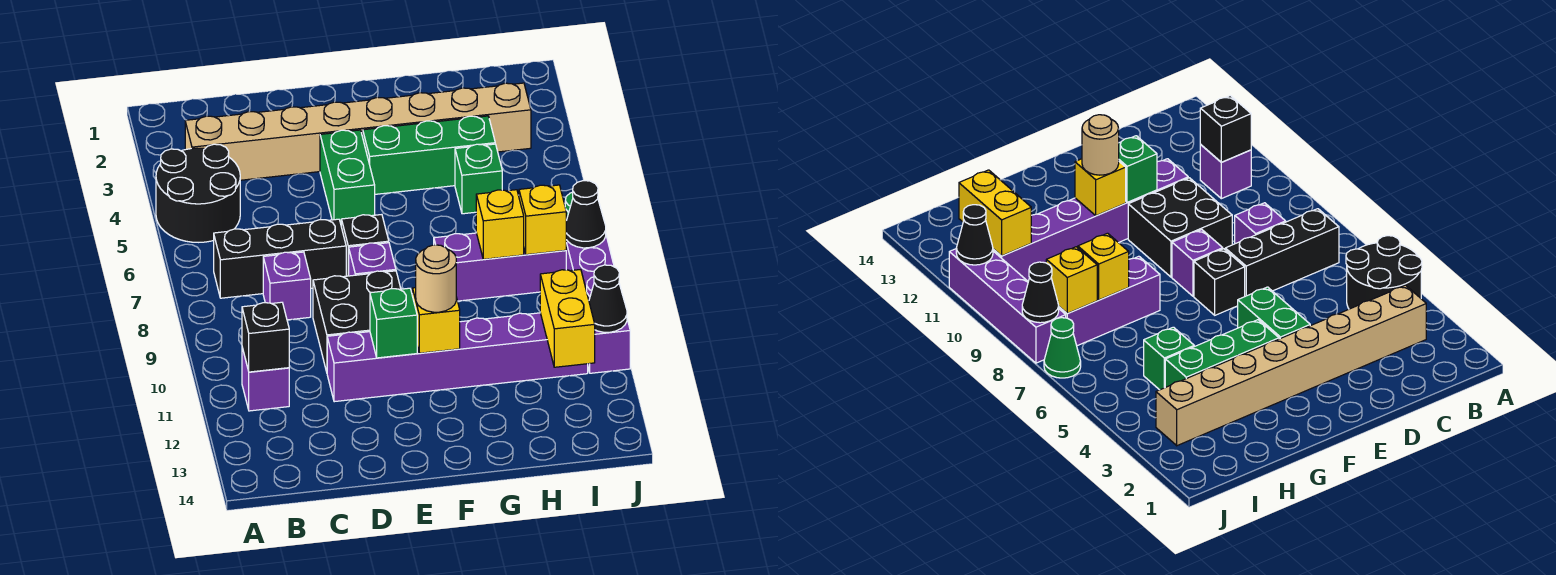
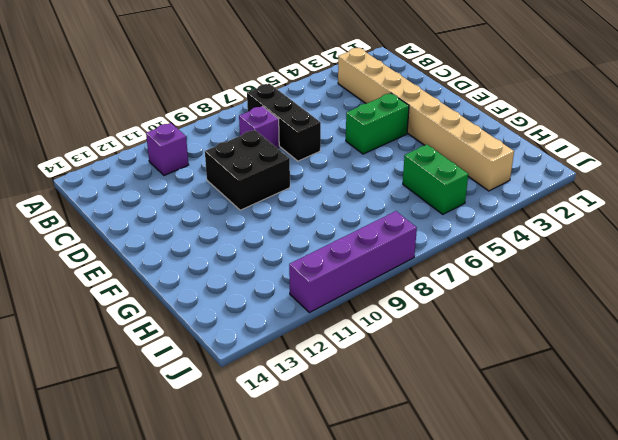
green brick H5:I5 level 1 -> green brick H5 level 1
none -> black round brick A4:B5 level 1
none -> purple brick D11:I11 level 1
none -> black brick E7 level 1

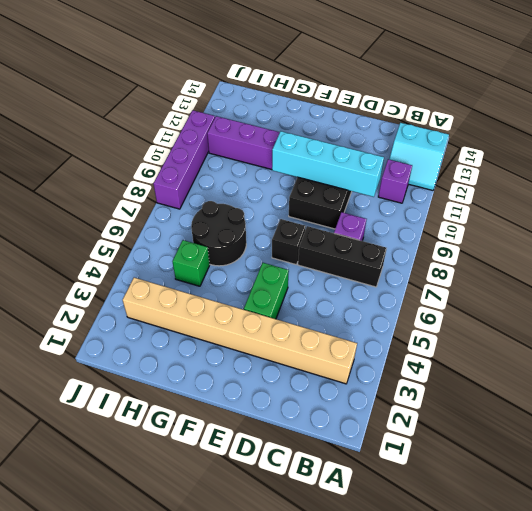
cyan slope A12:B13 level 1 top 13 -> none
cyan brick C10:F10 level 2 -> none
black round brick G6:H7 level 1 -> black round brick A4:B5 level 1
none -> purple brick E8 level 1
none -> green brick F4:H4 level 1
none -> purple brick G8:I8 level 1

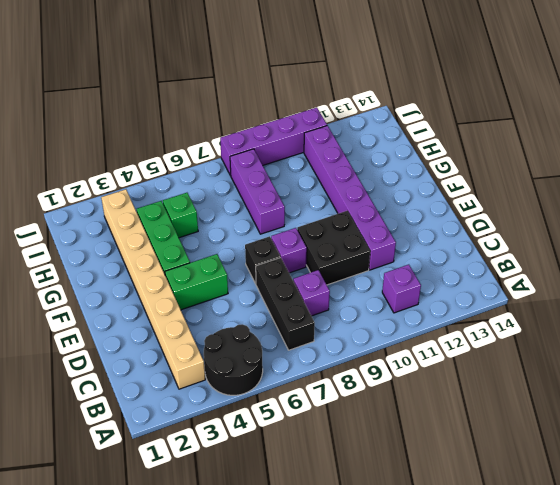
none -> green cone J7 level 1
none -> black brick B11 level 2
none -> green brick E11 level 2

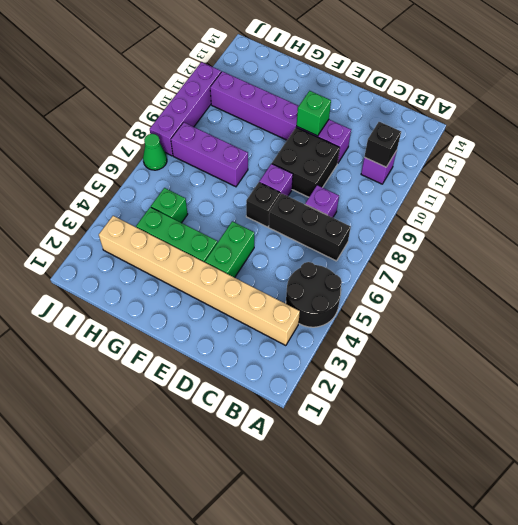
none -> yellow brick F11 level 2
none -> yellow brick H8 level 2
none -> yellow brick I8 level 2

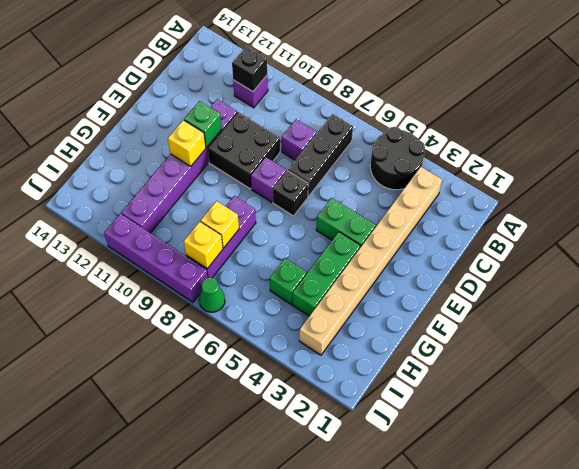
none -> yellow brick I11:I12 level 2
none -> black cone J8 level 2
none -> black cone J11 level 2

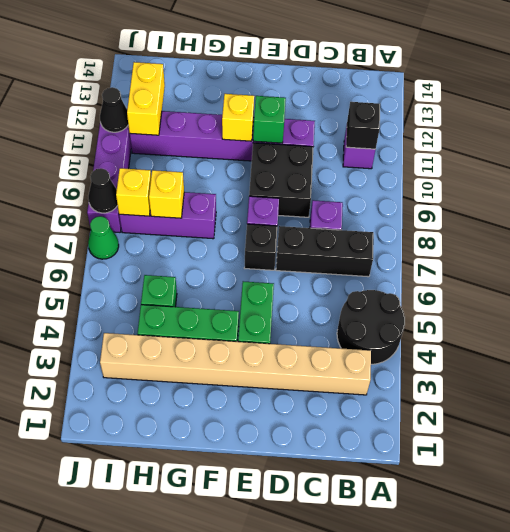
none -> tan round brick F11 level 3

